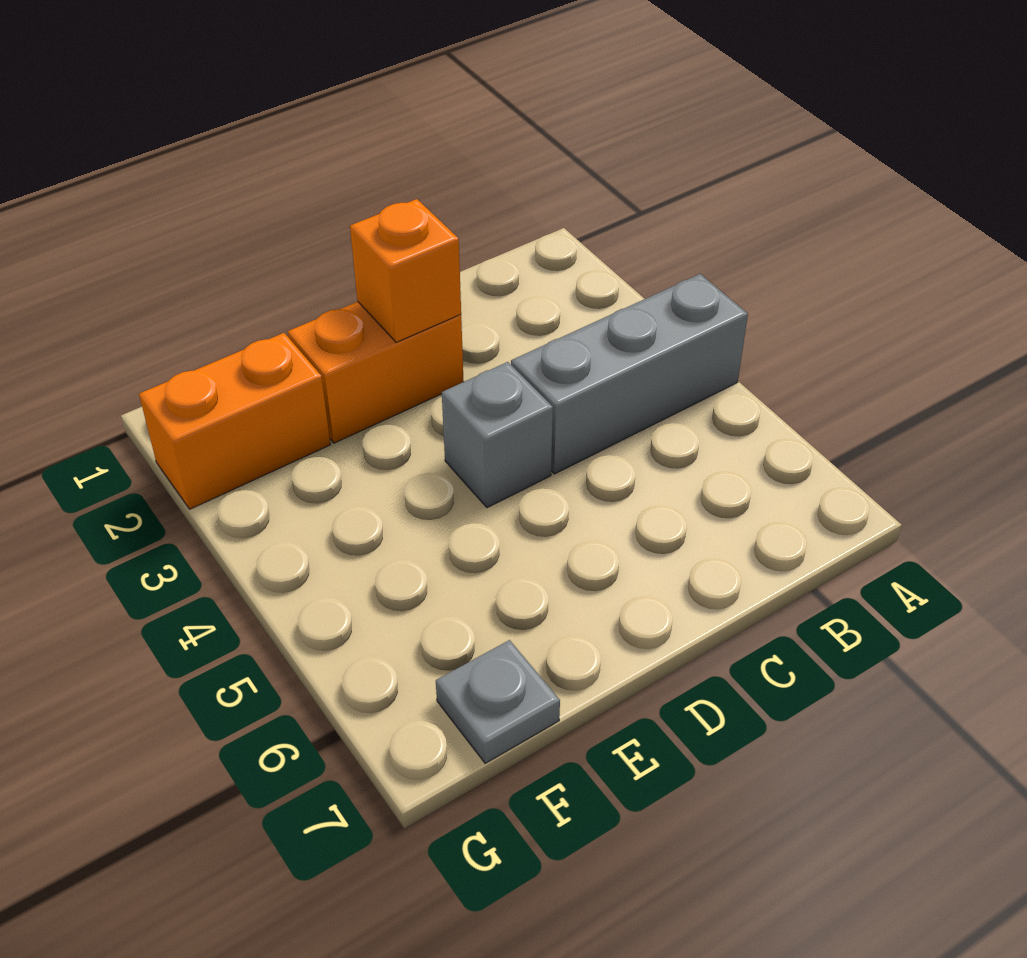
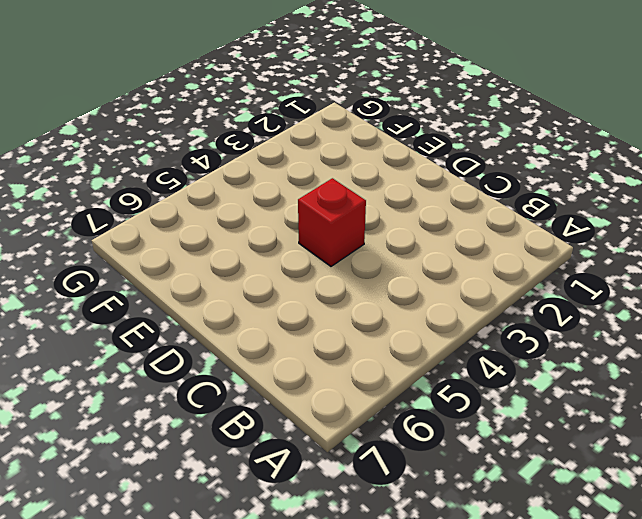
red brick D4 level 1 -> grey brick D4 level 1
none -> grey brick A4:C4 level 1
none -> orange brick D2:E2 level 1

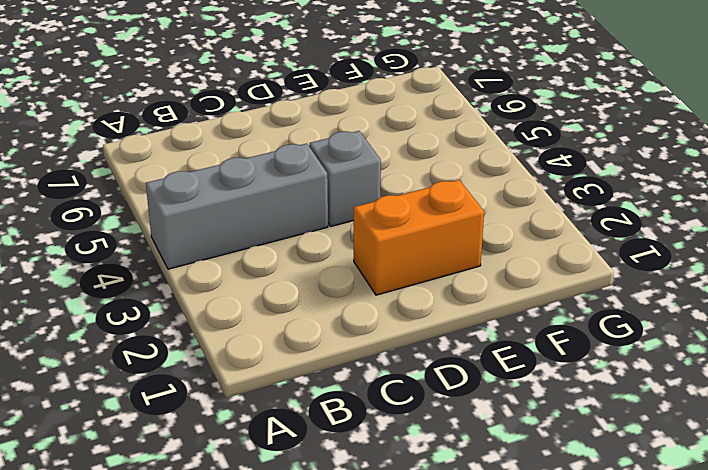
none -> orange brick F2:G2 level 1
none -> grey plate F7 level 1

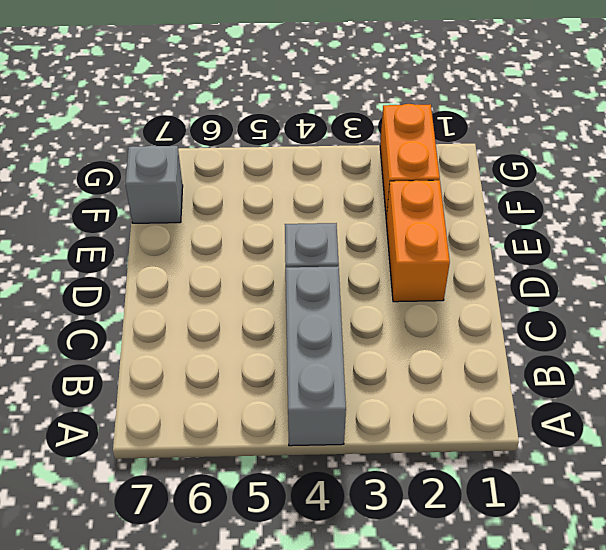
grey brick F7 level 1 -> grey plate F7 level 1
none -> orange brick D2 level 2

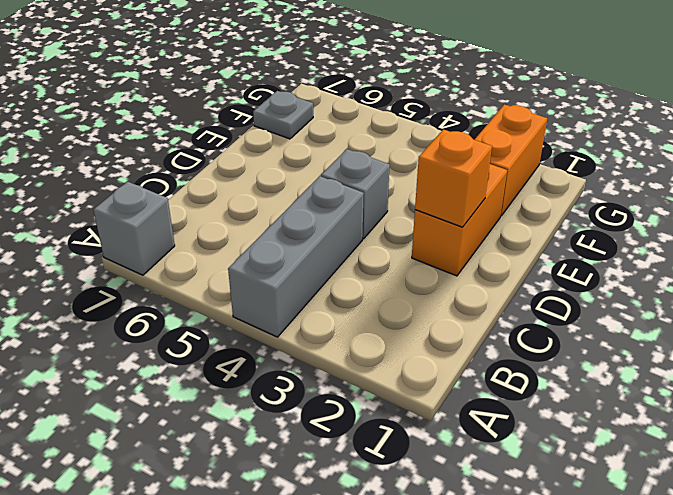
grey brick A7 level 1 -> none

